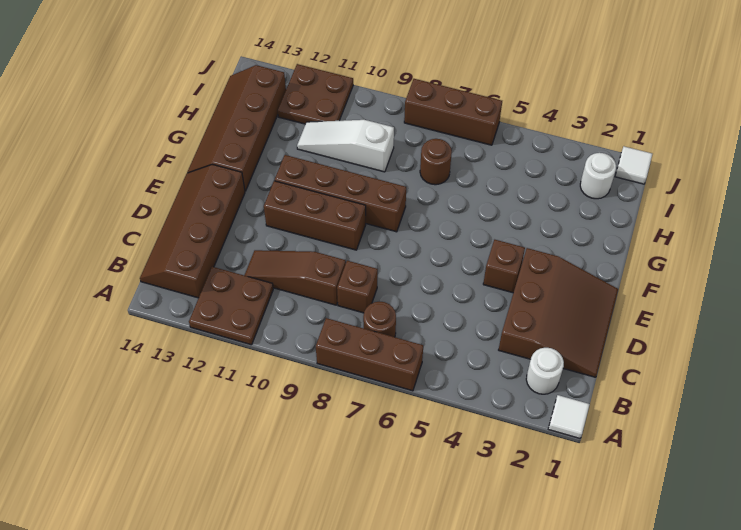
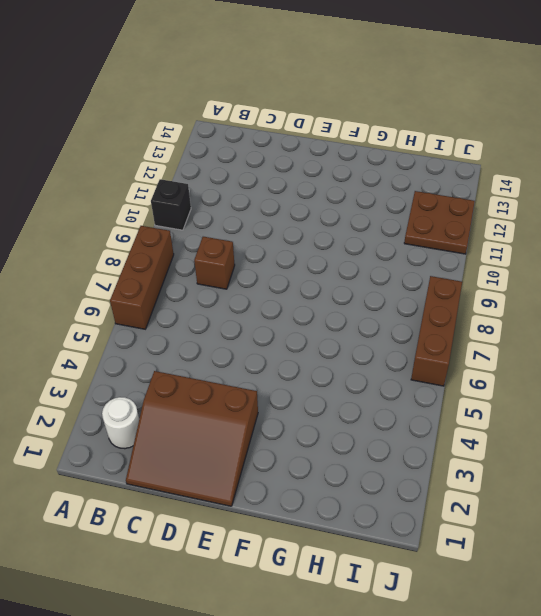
black brick A10 level 1 -> none
none -> white tile A1 level 1
none -> brown plate A11:B12 level 1
none -> brown round brick B7 level 1

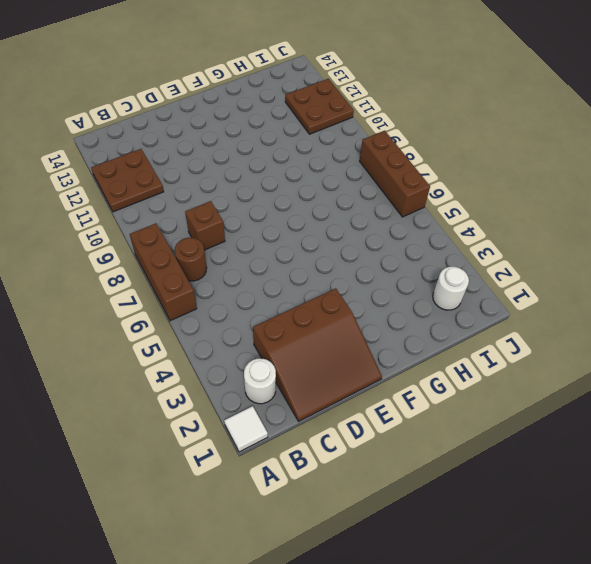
none -> brown slope B13:E14 level 1 top 13
none -> brown slope C9:C11 level 1 top 9
none -> brown brick E4 level 1

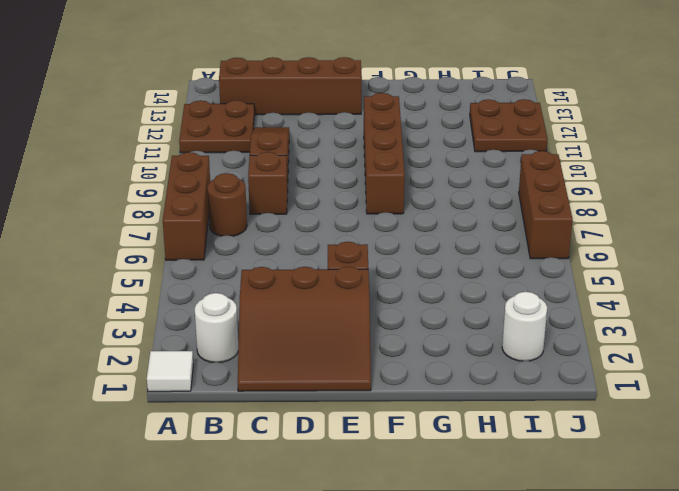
none -> brown brick E9:E11 level 1
none -> brown slope F13:I14 level 1 top 13
none -> brown round brick H7 level 1

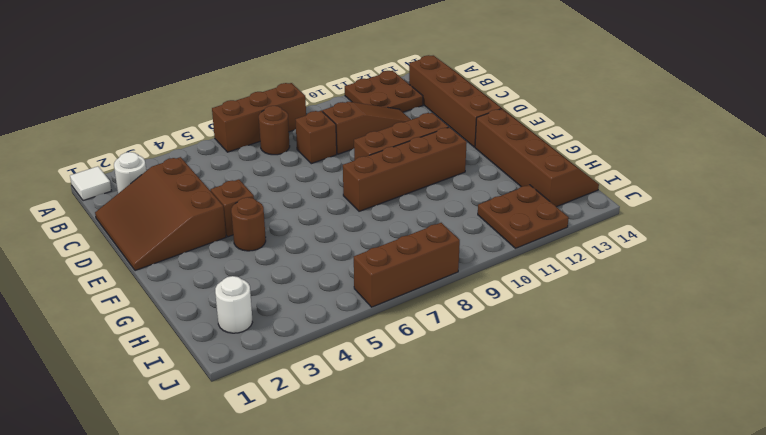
brown round brick F4 level 1 -> brown round brick H7 level 1
none -> white slope H9:H11 level 1 top 9
none -> white tile J1 level 1

